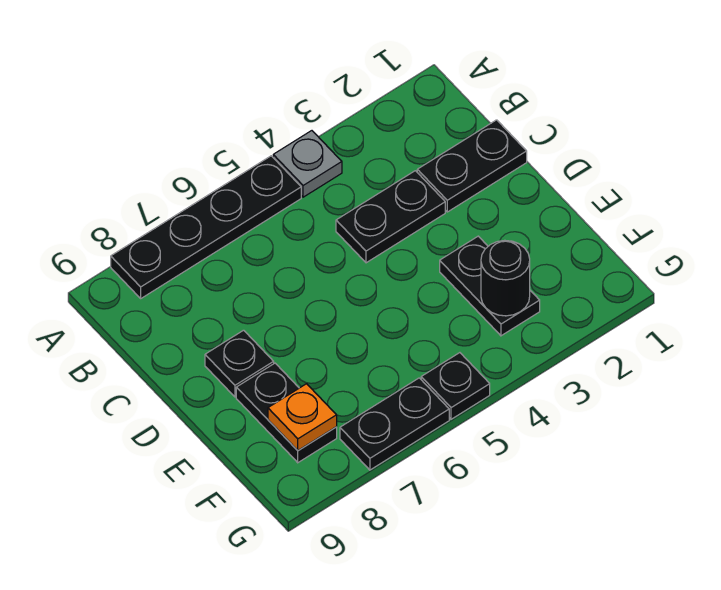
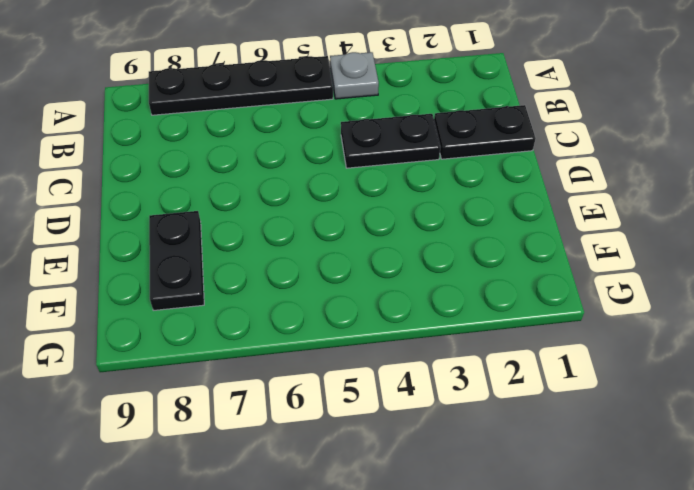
none -> black plate D8 level 1
none -> black plate E3:F3 level 1

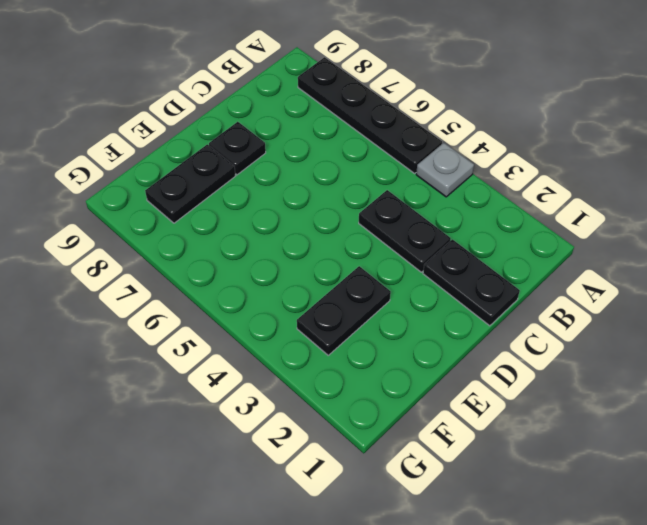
none -> black plate G5 level 1
none -> black plate G6:G7 level 1

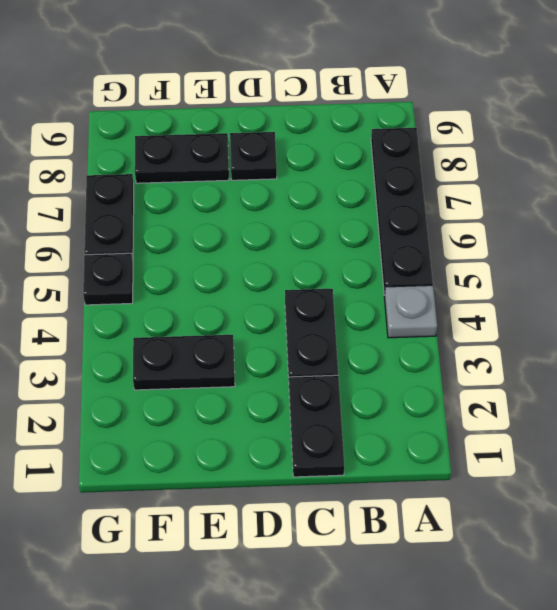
none -> black round brick F3 level 2
none -> orange plate F8 level 2

